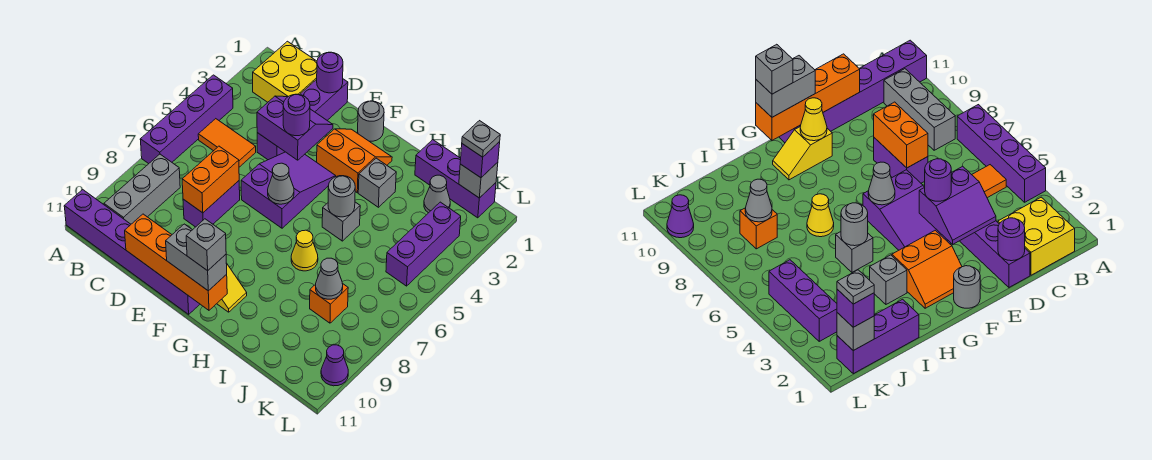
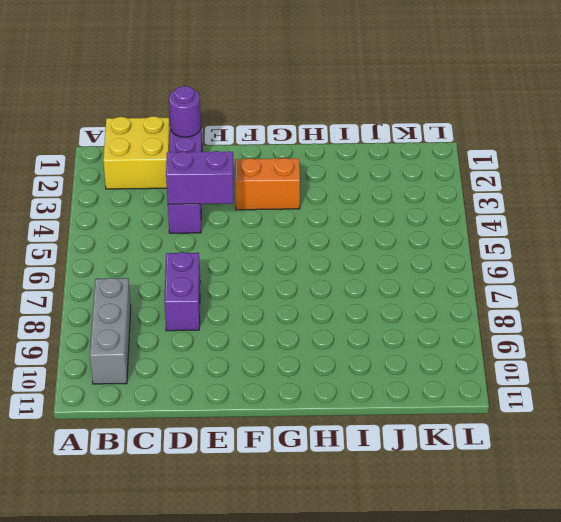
none -> purple brick A4:A7 level 1
none -> purple brick A11:F11 level 1
none -> orange tile B5:C5 level 1
none -> purple slope E4:F6 level 1 top 6

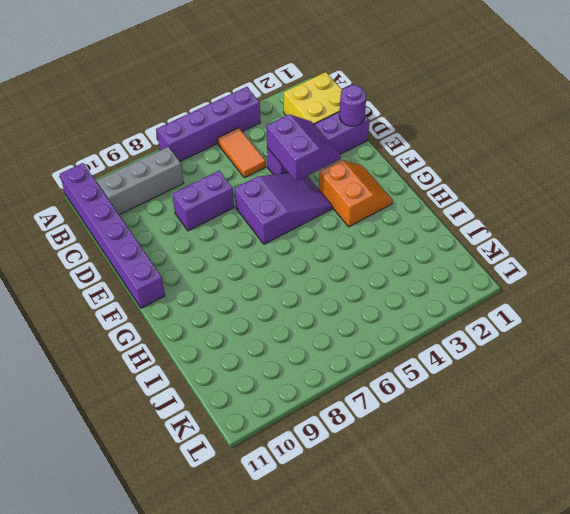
none -> grey round brick F1 level 1
none -> yellow slope F10:G10 level 1 top F
none -> grey brick H3 level 1
none -> grey brick H5 level 1

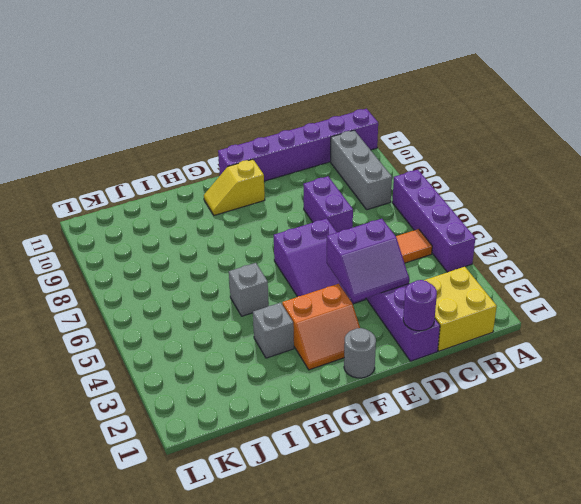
none -> yellow cone H7 level 1
none -> purple brick I1:K1 level 1
none -> grey cone J2 level 1
none -> orange brick J8 level 1

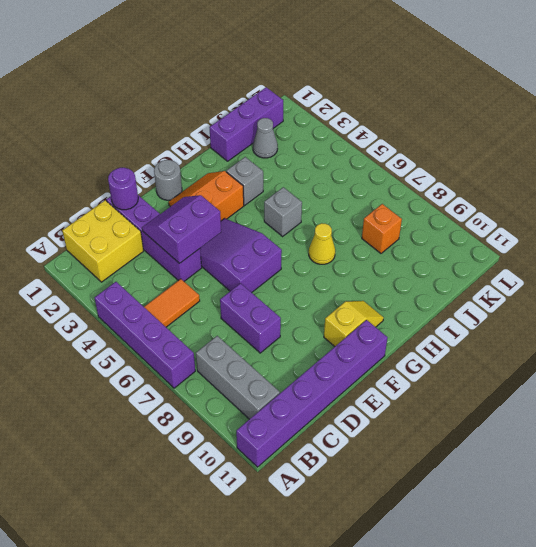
none -> purple brick K3:K5 level 1
none -> purple cone L10 level 1
none -> orange brick D7:D8 level 2
none -> orange brick D11:G11 level 2

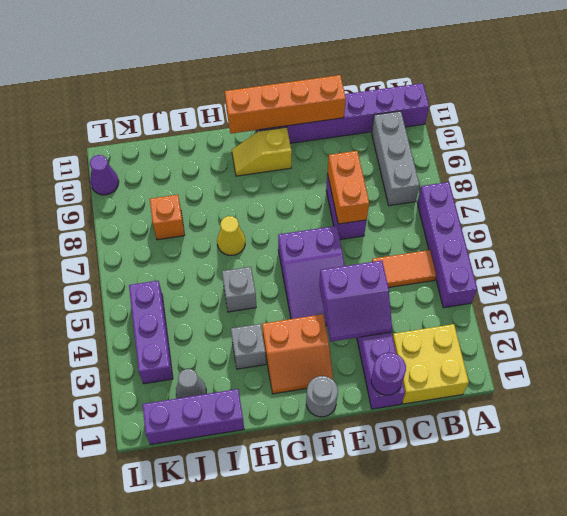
none -> grey cone F6 level 2
none -> yellow cone F10 level 2
none -> grey round brick H5 level 2
none -> grey cone J8 level 2

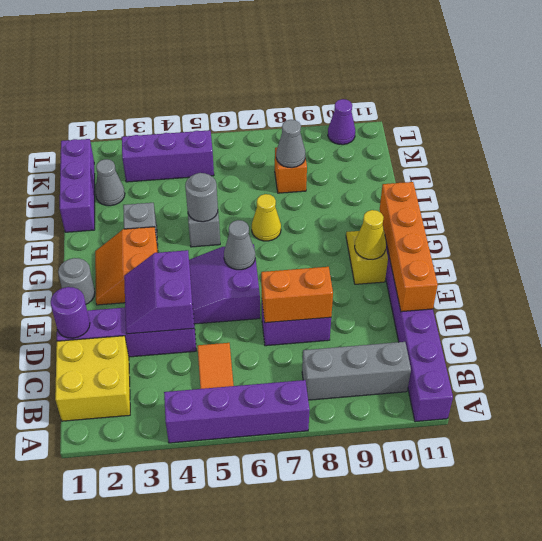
none -> grey brick K1 level 2
none -> purple round brick E4 level 3
none -> grey brick F11:G11 level 3
none -> purple brick K1 level 3

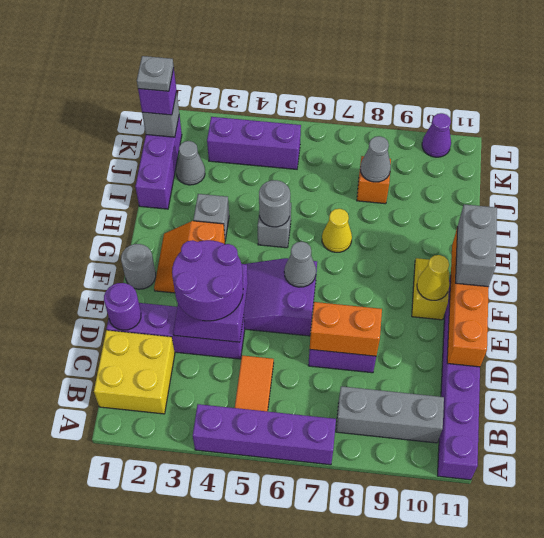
purple round brick D3:E4 level 3 -> purple round brick E4 level 3
none -> grey brick G11 level 4

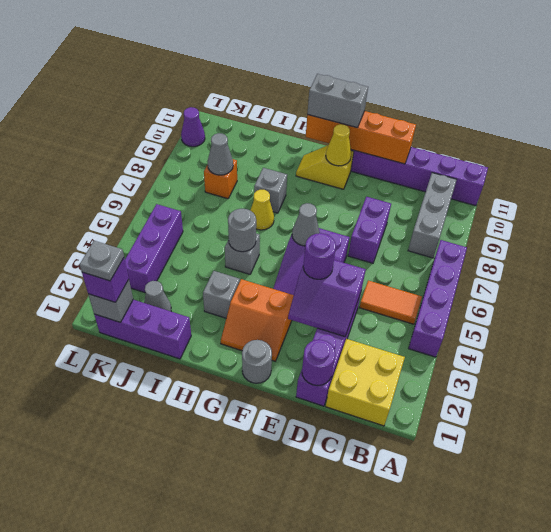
grey brick H8 level 1 -> grey brick G11 level 4
none -> orange brick D7:D8 level 2

